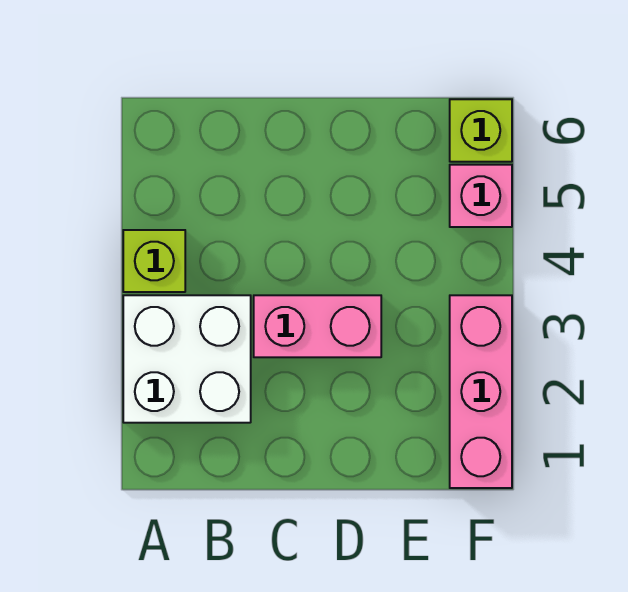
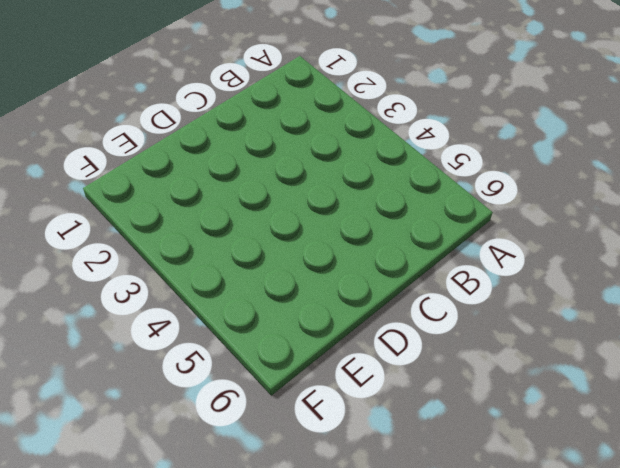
none -> white brick A2:B3 level 1
none -> lime brick A4 level 1

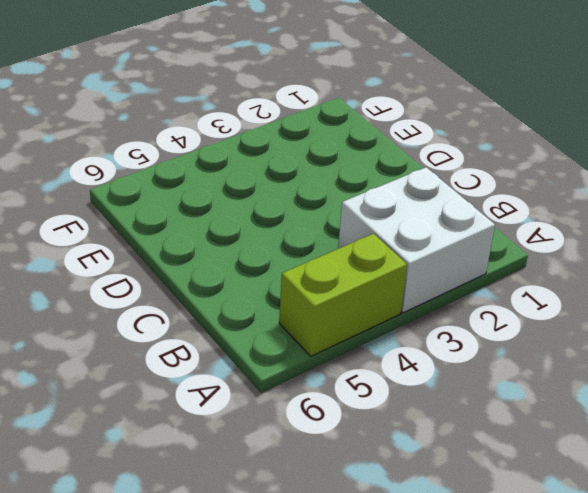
lime brick A4:A5 level 1 -> lime brick A4 level 1
none -> pink brick C3:D3 level 1
none -> pink brick F1:F3 level 1

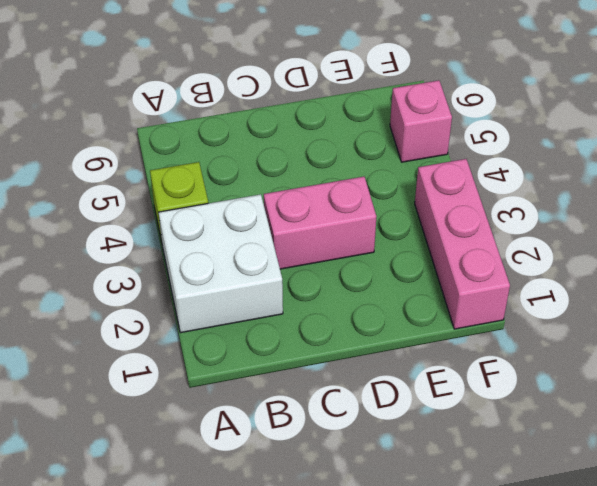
none -> lime brick F6 level 1

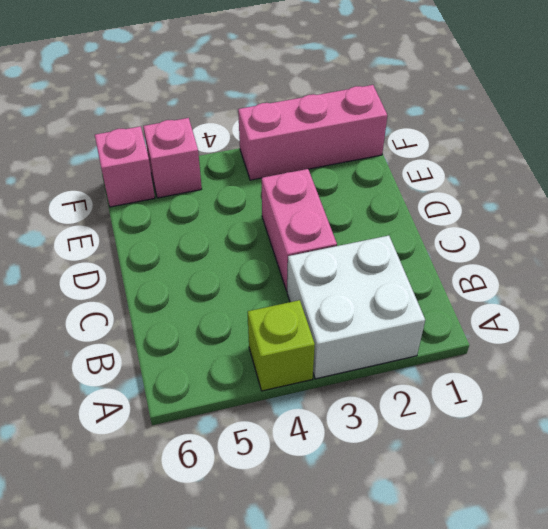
pink brick F6 level 1 -> lime brick F6 level 1

